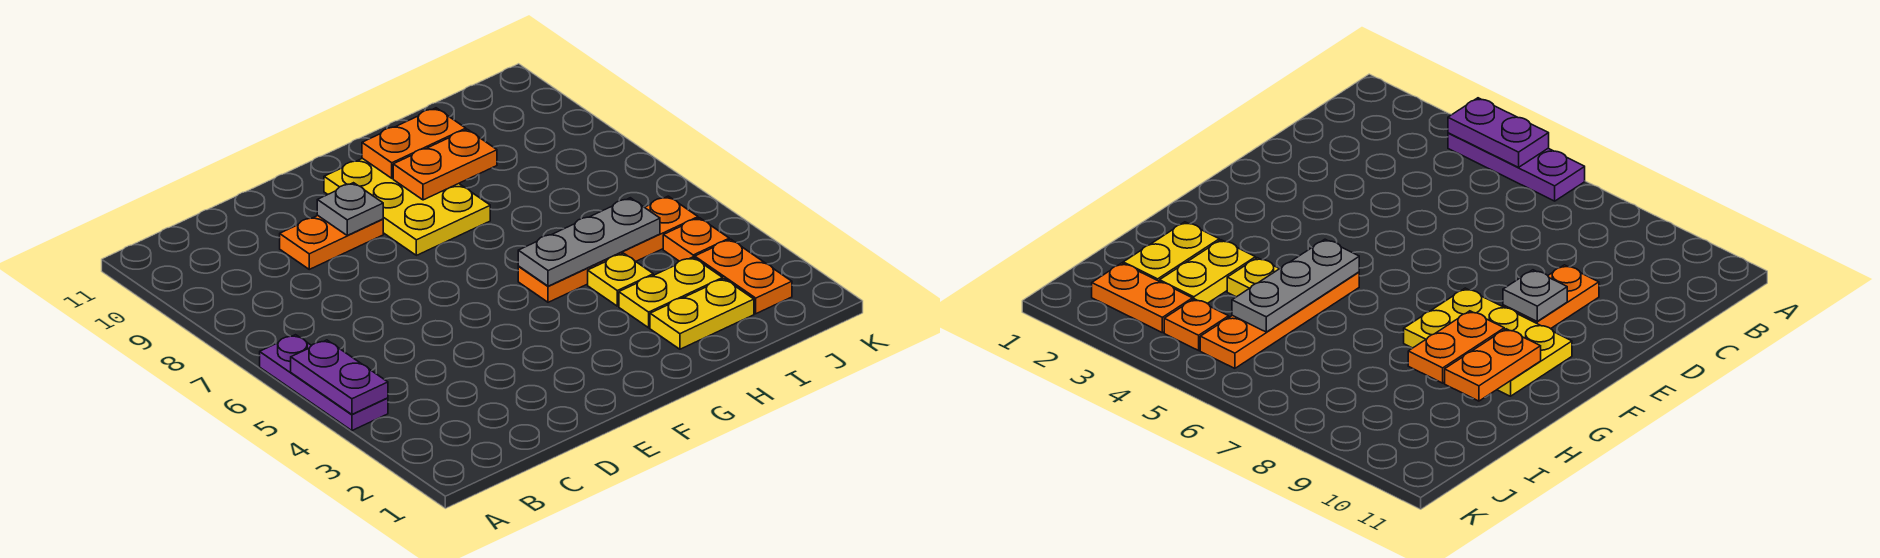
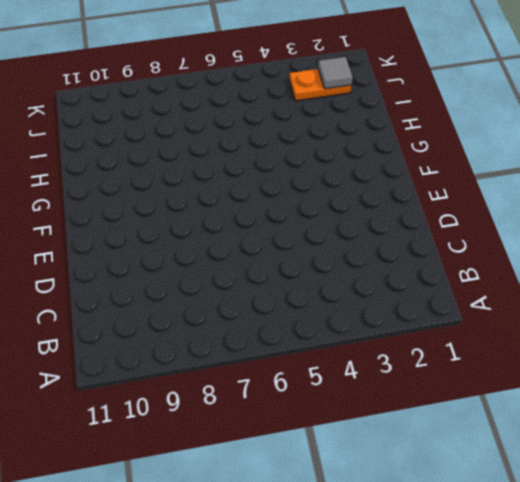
grey tile J2 level 2 -> none
none -> purple plate A4:A6 level 1
none -> orange plate D9:E9 level 1
none -> yellow plate F8:G10 level 1

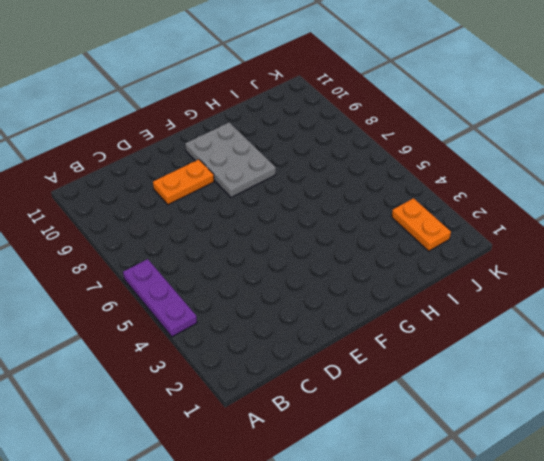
grey plate F8:G10 level 1 -> yellow plate F8:G10 level 1
none -> orange plate G5:J5 level 1
none -> yellow plate H2:I2 level 1
none -> yellow plate H3:I3 level 1

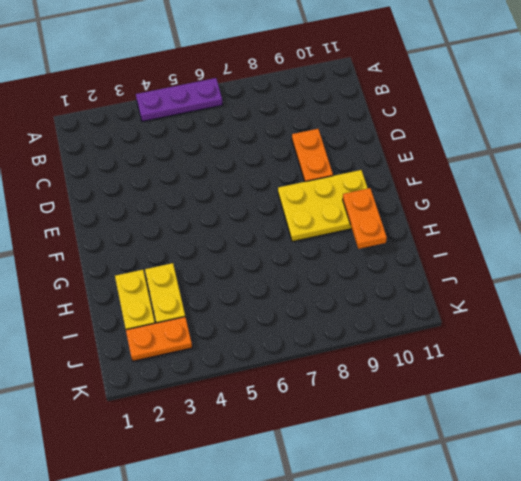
none -> orange plate G5:J5 level 1
none -> yellow plate H4 level 1
none -> orange plate J4 level 1

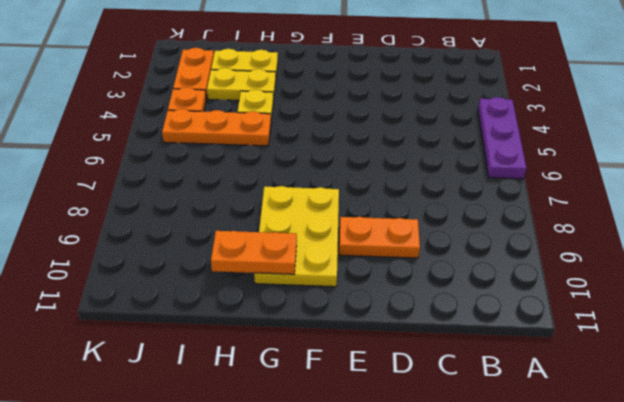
orange plate H5:J5 level 1 -> orange plate G5:J5 level 1
none -> purple plate A4:A5 level 2
none -> grey plate E9 level 2
none -> grey plate G5:I5 level 2

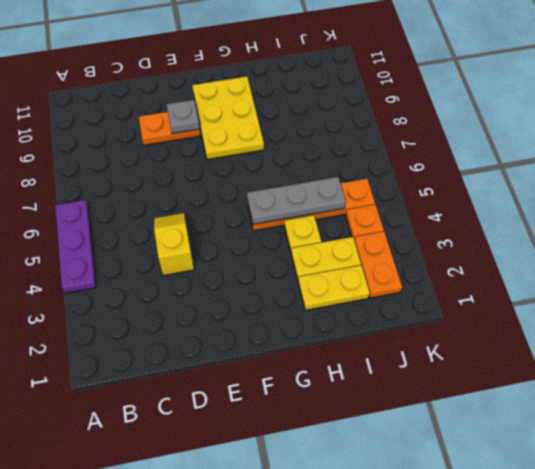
yellow slope D4:D5 level 1 top 4 -> none
none -> purple plate A4:A5 level 2
none -> orange plate G9:H9 level 2
none -> orange plate G10:H10 level 2

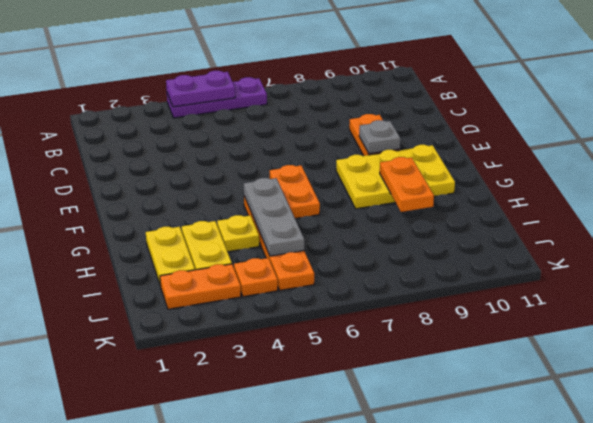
orange plate F6:G6 level 1 -> orange plate G10:H10 level 2

